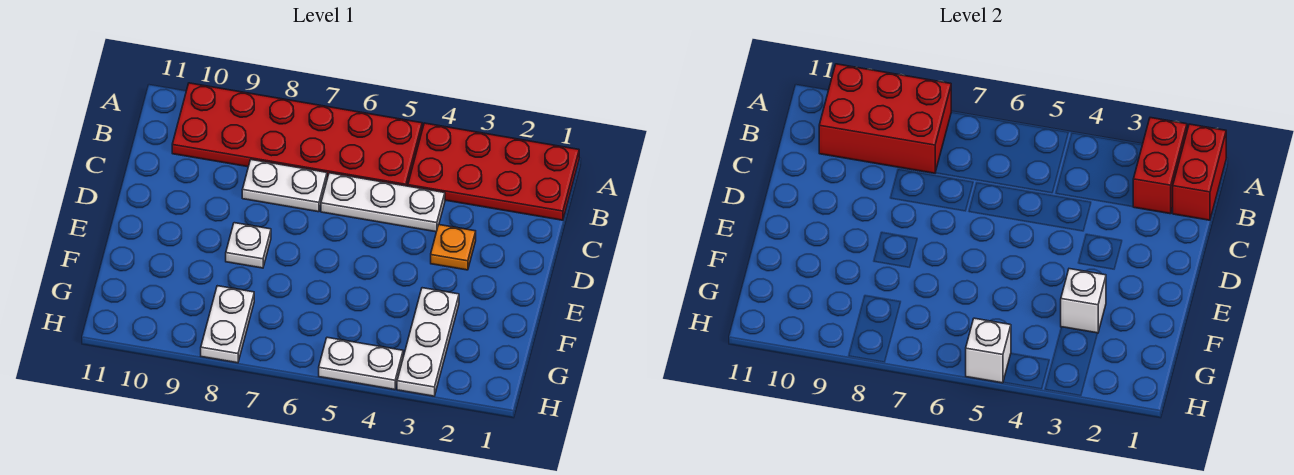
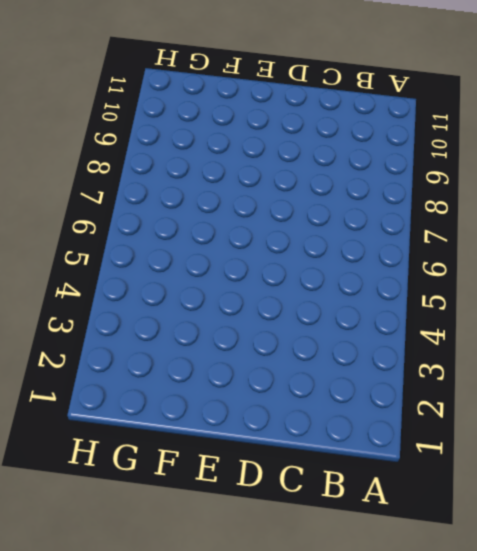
none -> red plate A1:B4 level 1
none -> red plate A5:B10 level 1
none -> white plate C4:C6 level 1

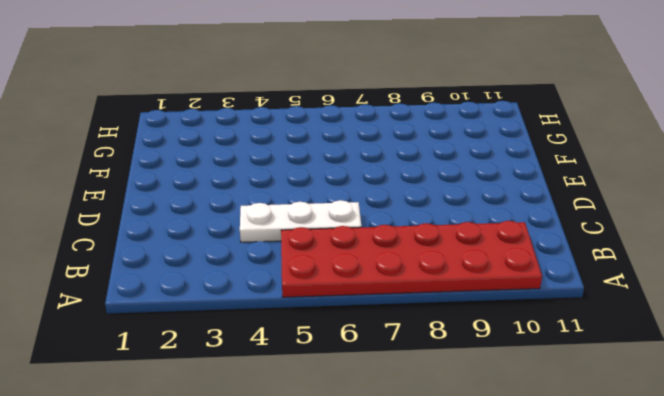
none -> red plate A1:B4 level 1
none -> white plate C7:C8 level 1
none -> orange plate D3 level 1

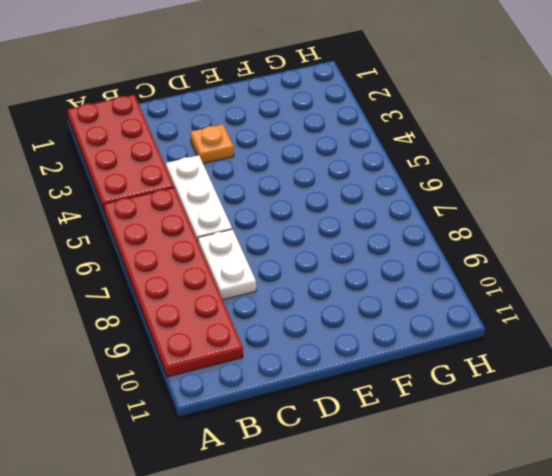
none -> white plate E8 level 1
none -> white plate F3:H3 level 1
none -> white plate G8:H8 level 1

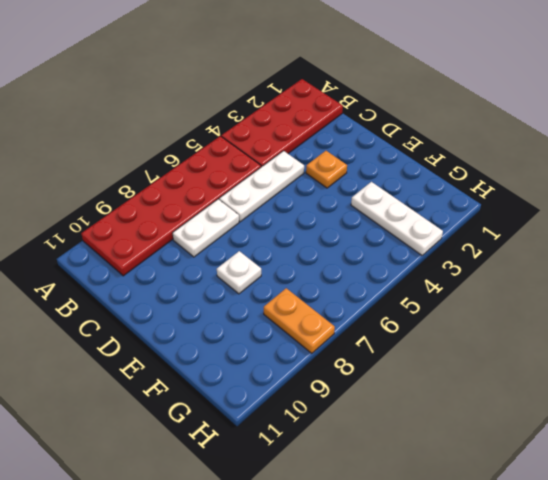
orange plate G8:H8 level 1 -> white plate G8:H8 level 1
none -> white plate H4:H5 level 1
none -> red brick A1:B1 level 2
none -> red brick A2:B2 level 2

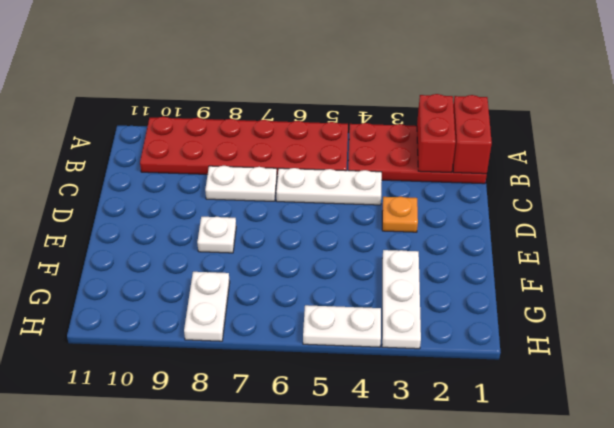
none -> red brick A8:B10 level 2
none -> white brick F3 level 2
none -> white brick H5 level 2

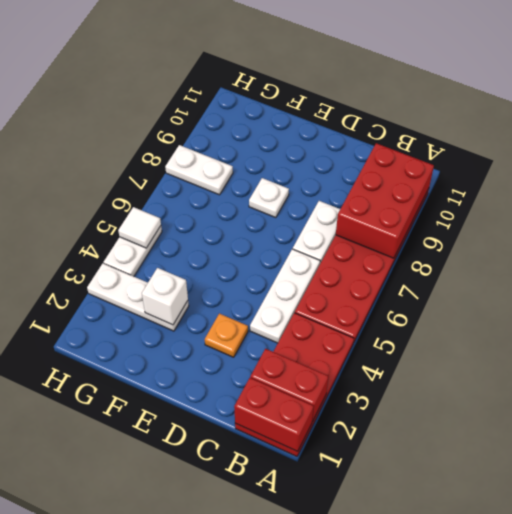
white tile H5 level 2 -> white brick H5 level 2

